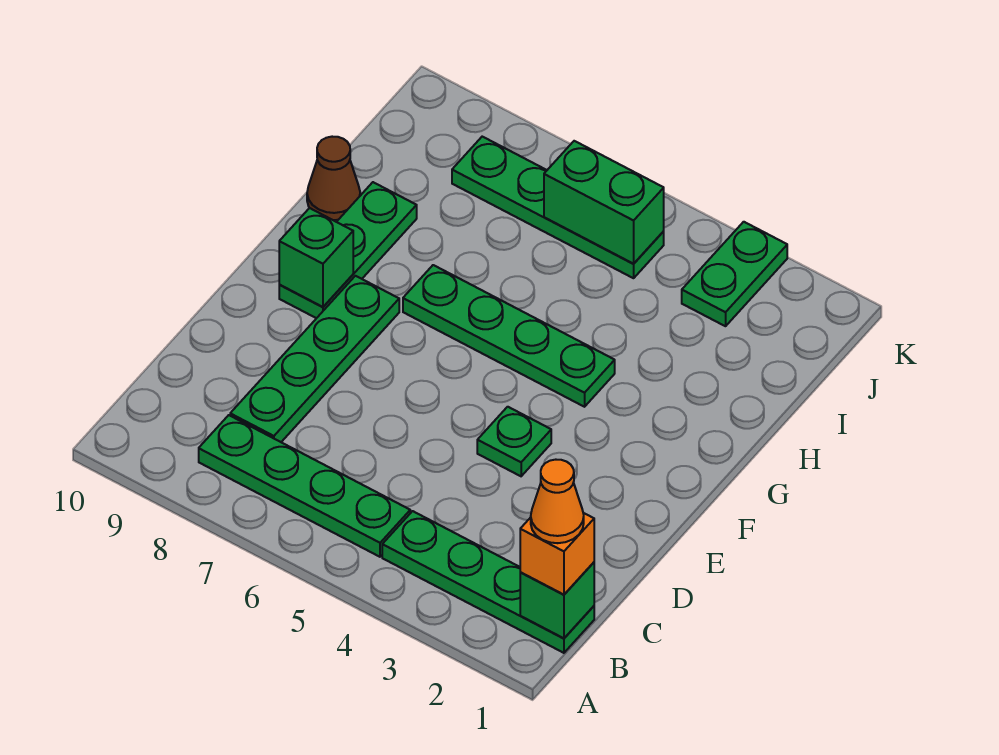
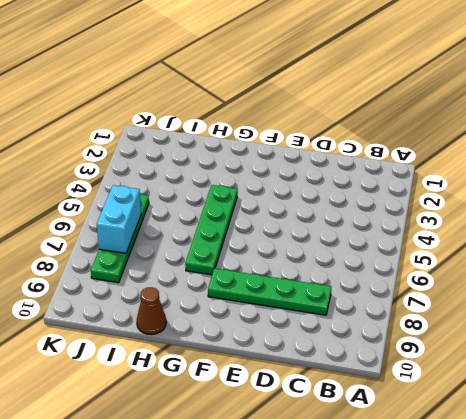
cyan brick J6:J7 level 2 -> green brick J5:J6 level 2
none -> green plate B1:B4 level 1
none -> green plate B5:B8 level 1
none -> green plate E4 level 1

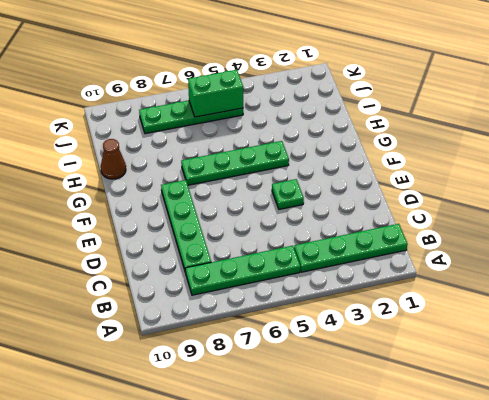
none -> green plate F9:H9 level 1
none -> green plate J3:K3 level 1
none -> green brick B1 level 2

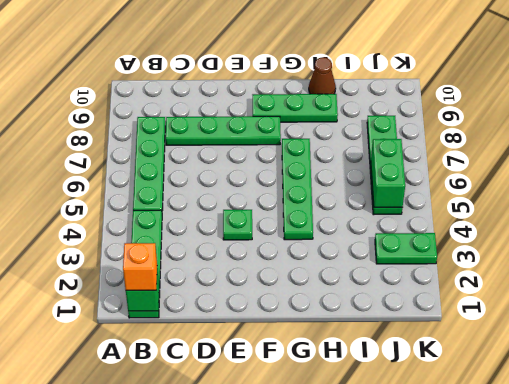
none -> green brick F9 level 2
none -> orange cone B1 level 4

